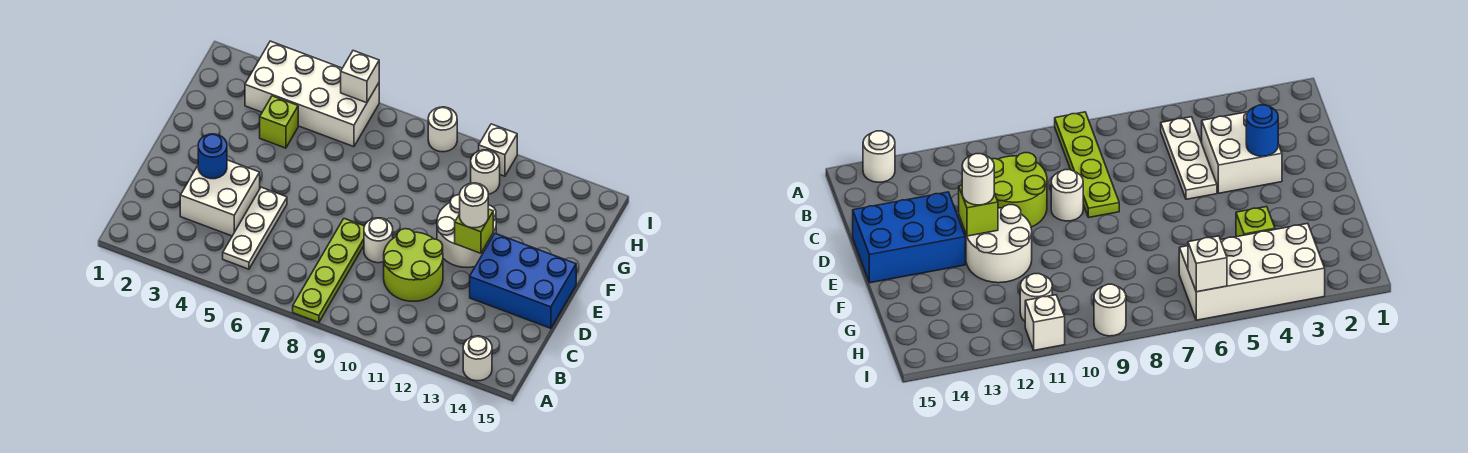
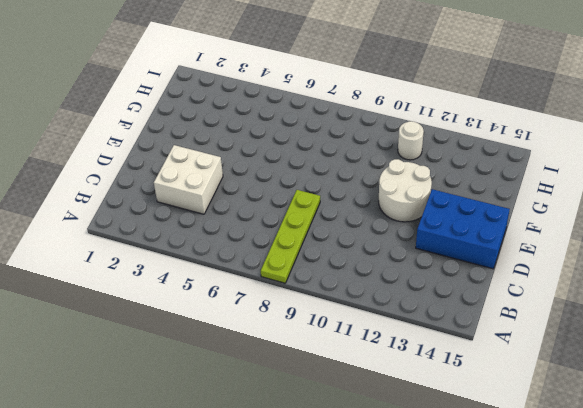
none -> white round brick A14 level 1
none -> white plate B5:D5 level 1
none -> lime round brick C10:D11 level 1

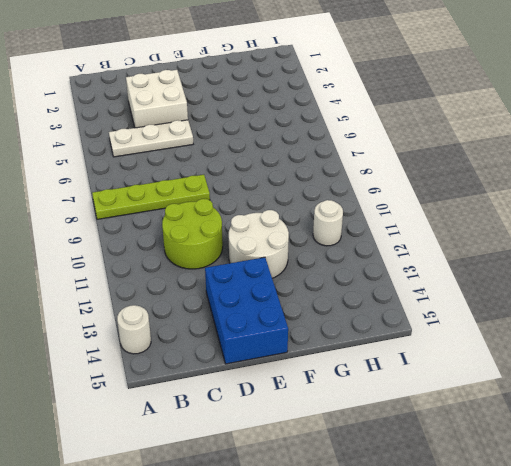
none -> white round brick D9 level 1
none -> lime brick G4 level 1
none -> white brick H3:I6 level 1

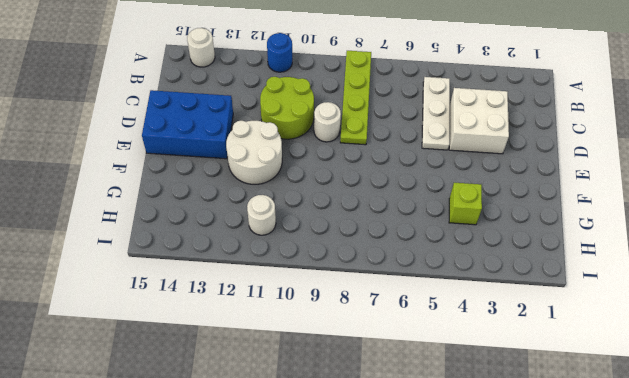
blue round brick A11 level 1 -> blue round brick D3 level 2
none -> white brick H3:I6 level 1
none -> white round brick I9 level 1
none -> white brick I11 level 1

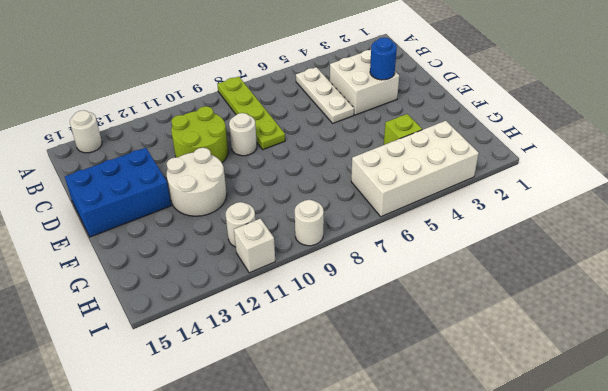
none -> lime brick E12 level 2
none -> white brick I6 level 2
none -> white round brick E12 level 3

